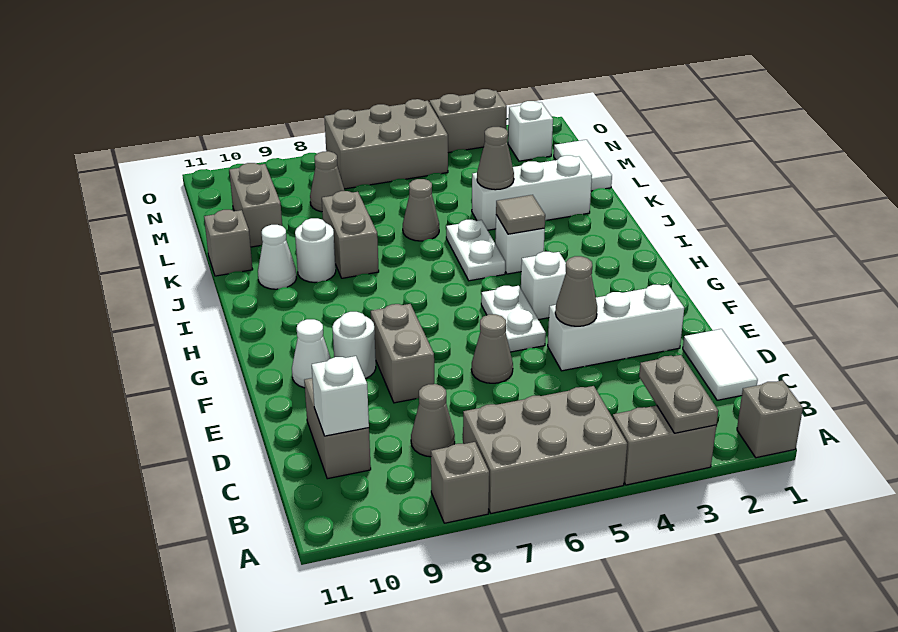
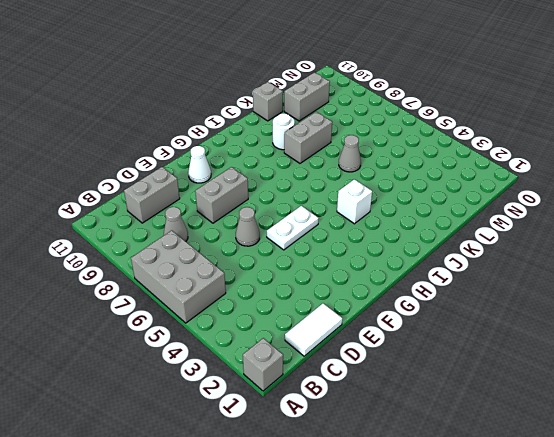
none -> grey brick A3:A4 level 1
none -> grey brick A8 level 1
none -> white brick E2:E4 level 1
none -> white round brick F9 level 1

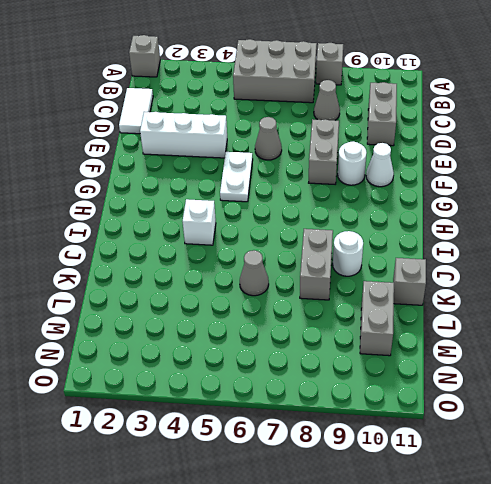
none -> grey brick A3:A4 level 1
none -> white brick G4 level 1
none -> white plate I5:J5 level 1
none -> white cone J10 level 1

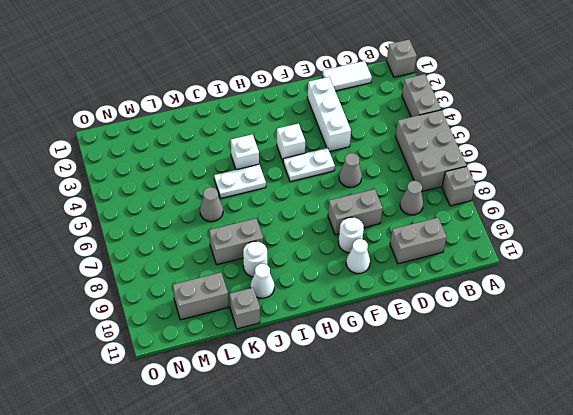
none -> white brick K2:K4 level 1
none -> white tile L1:M1 level 1
none -> grey cone M8 level 1
none -> white brick N2 level 1

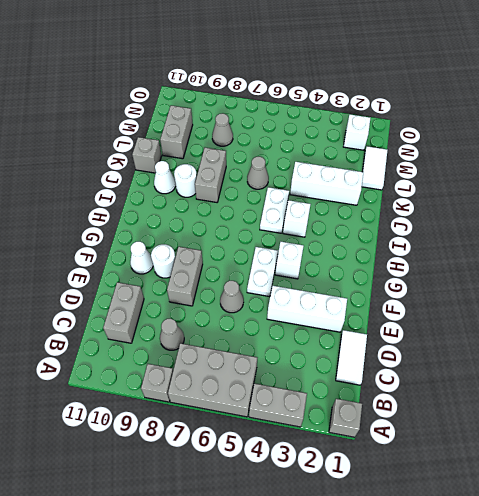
none -> grey brick N5:O7 level 1
none -> grey brick O3:O4 level 1
none -> grey plate A3:B3 level 2
none -> white brick C10 level 2

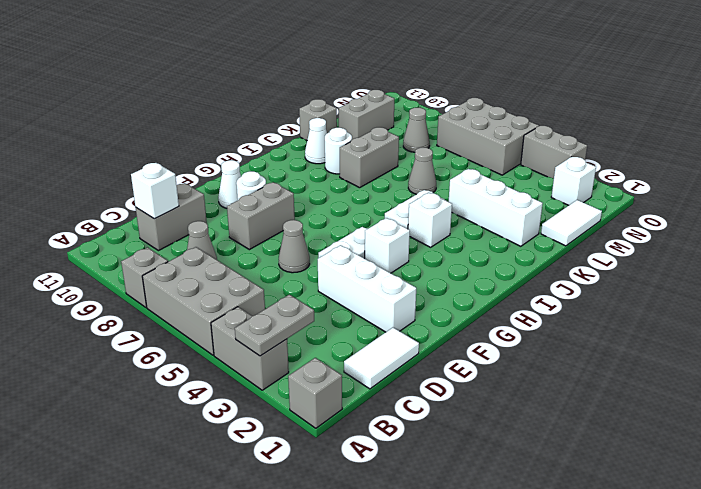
none -> grey cone E4 level 2
none -> grey tile I4 level 2
none -> grey cone K4 level 2

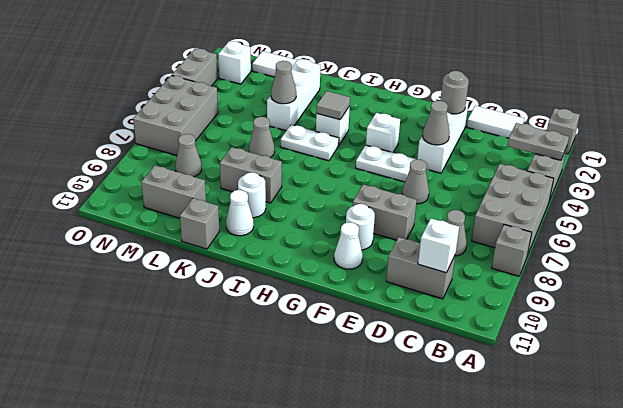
grey round brick E2 level 2 -> none

